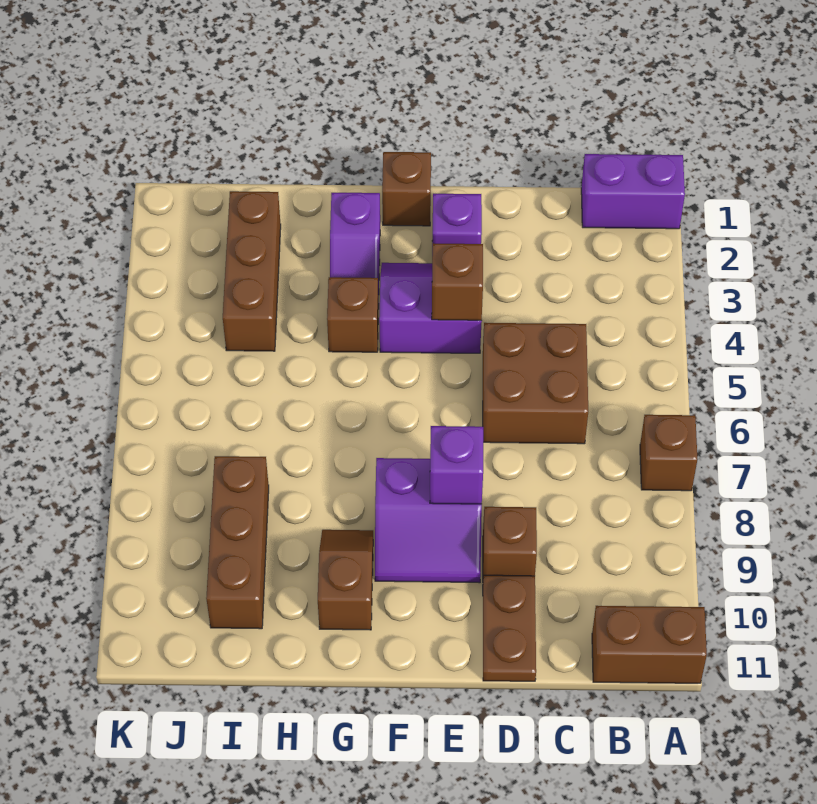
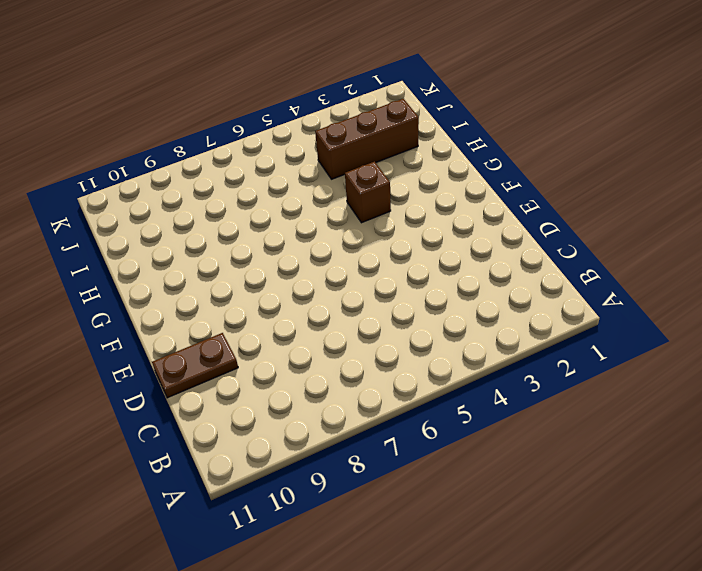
none -> purple brick A1:B1 level 1
none -> brown brick A7 level 1
none -> brown brick A11:B11 level 1

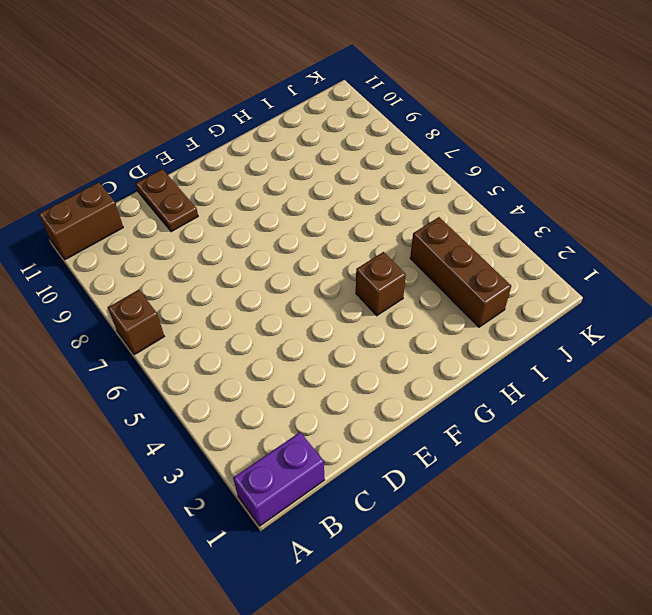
none -> brown brick C5:D6 level 1
none -> brown brick D9 level 1
none -> purple brick E2 level 1

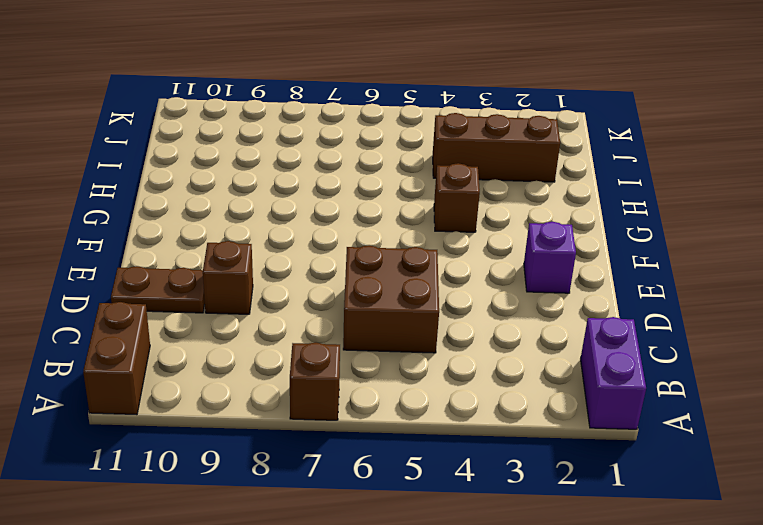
none -> purple slope E3:F4 level 1 top 4
none -> purple slope E8:F9 level 1 top 8
none -> brown brick F1 level 1

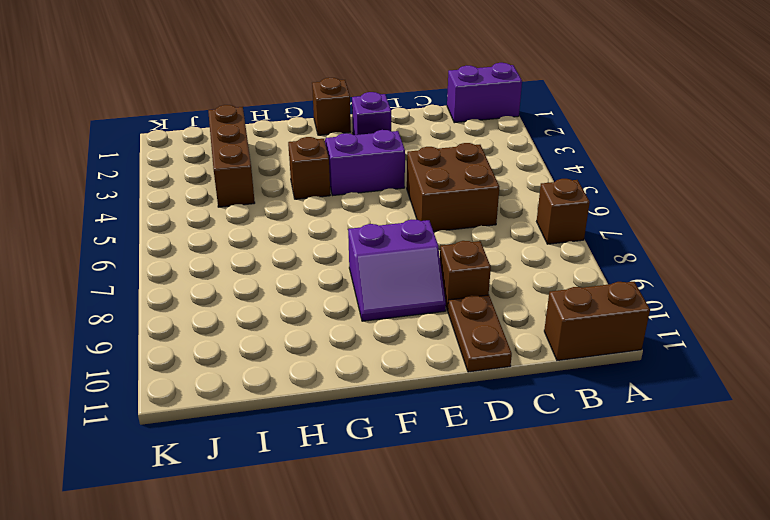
none -> purple slope G2:G3 level 1 top 2
none -> brown slope G9:G10 level 1 top 10
none -> brown brick I8:I10 level 1

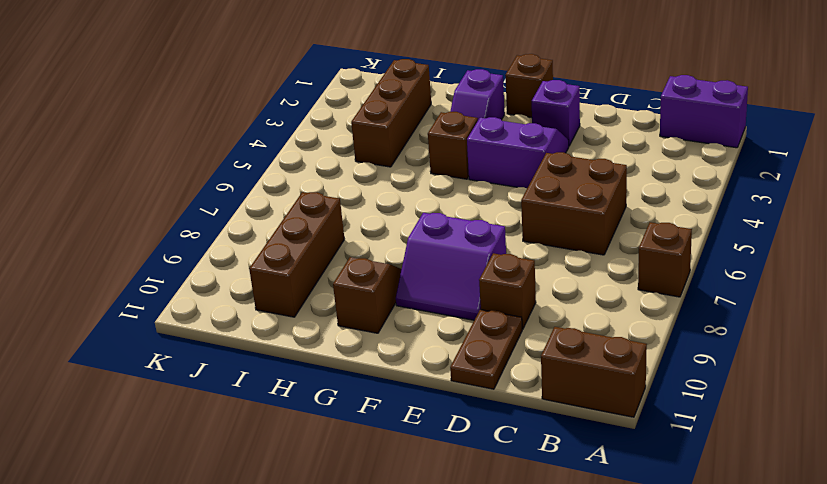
none -> brown brick E4 level 2
none -> purple brick E8 level 2

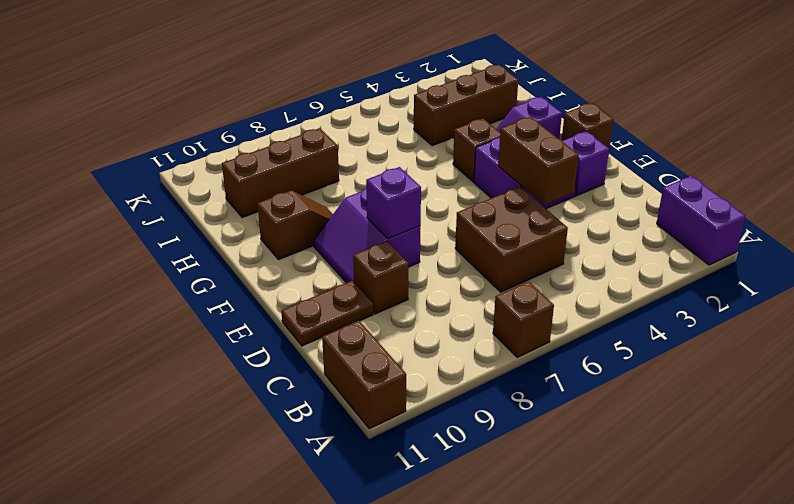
brown brick D4:E4 level 2 -> brown brick E4 level 2

